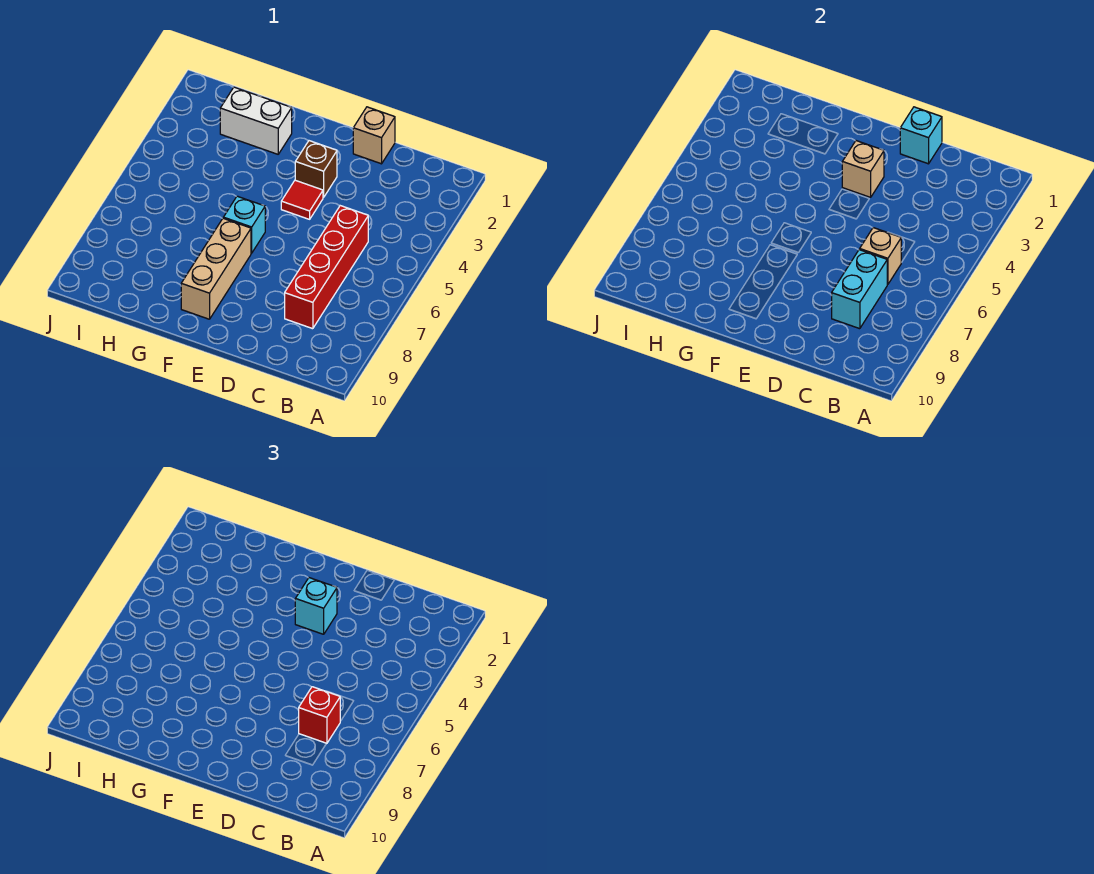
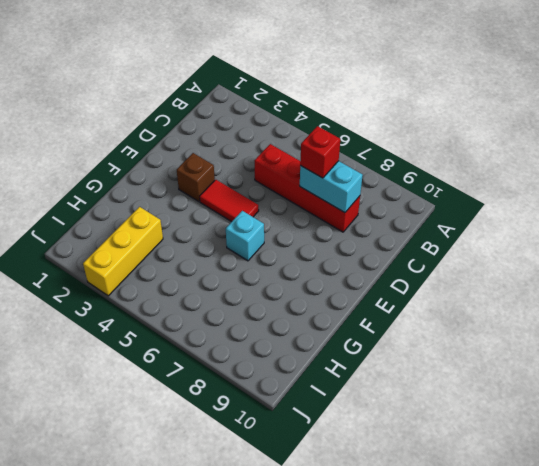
red tile E4:E5 level 1 -> red tile E4 level 1
yellow brick H3:J3 level 1 -> none
none -> tan brick D1 level 1
none -> tan brick F7:F9 level 1
none -> white brick G2:H2 level 1

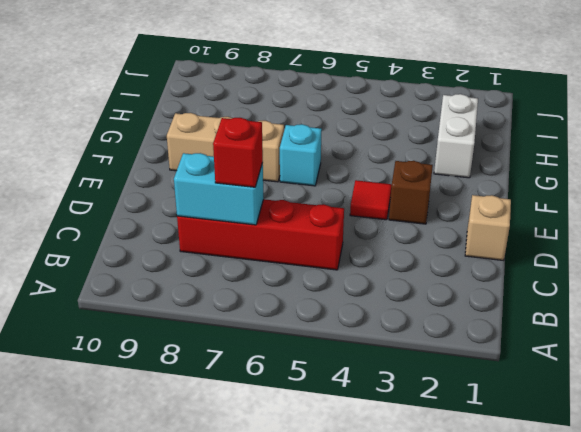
none -> tan brick C6 level 2
none -> cyan brick D1 level 2
none -> tan brick E3 level 2

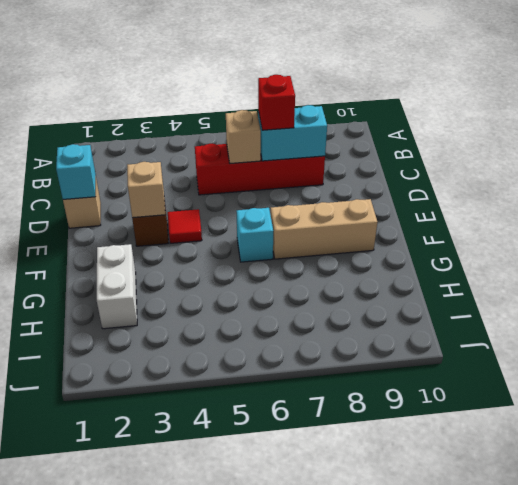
none -> cyan brick E3 level 3

